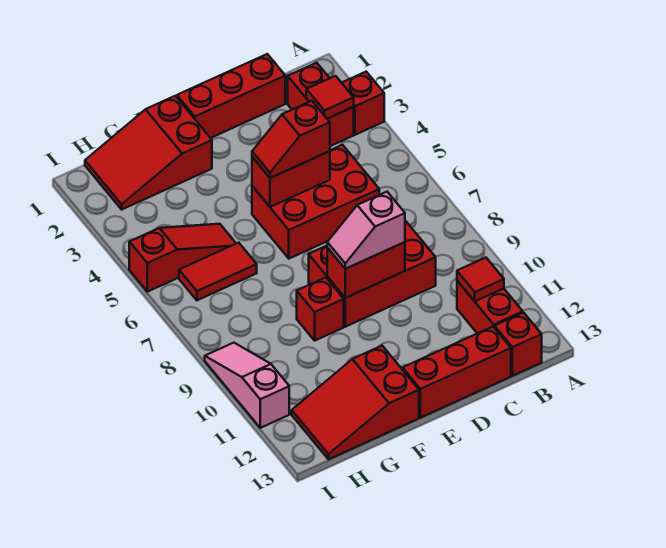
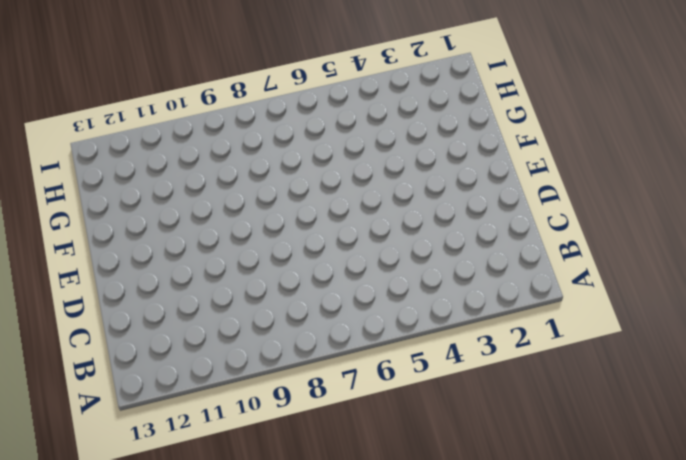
none -> red brick A3 level 1
none -> red brick B2:B3 level 1
none -> red brick B11:B12 level 1

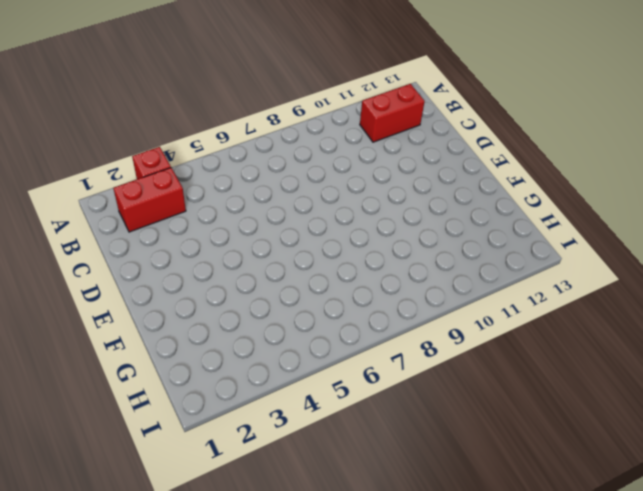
none -> red brick B13 level 1
none -> red brick C1:E1 level 1
none -> red brick C5:E6 level 1

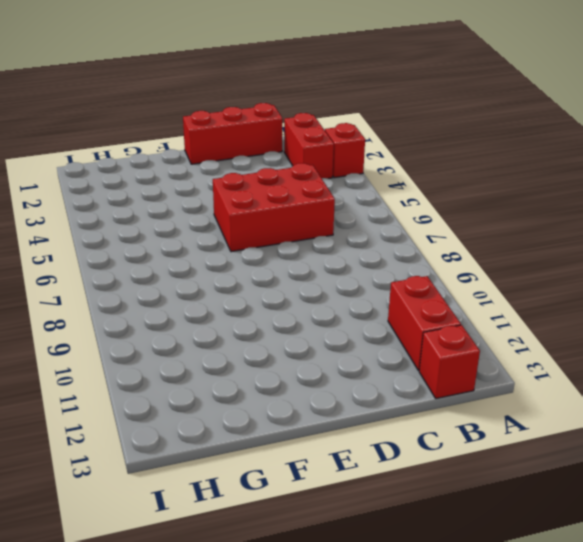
none -> red brick C8:E9 level 1
none -> red brick C13:E13 level 1
none -> red slope F1:H2 level 1 top F

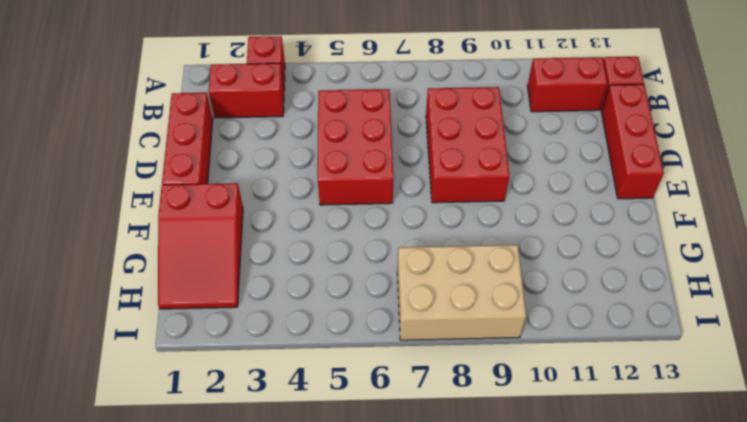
tan brick H7:I9 level 1 -> pink slope I9:I11 level 1 top 11
none -> red brick F9 level 1
none -> red slope F12:H13 level 1 top F
none -> red slope G5:I5 level 1 top I

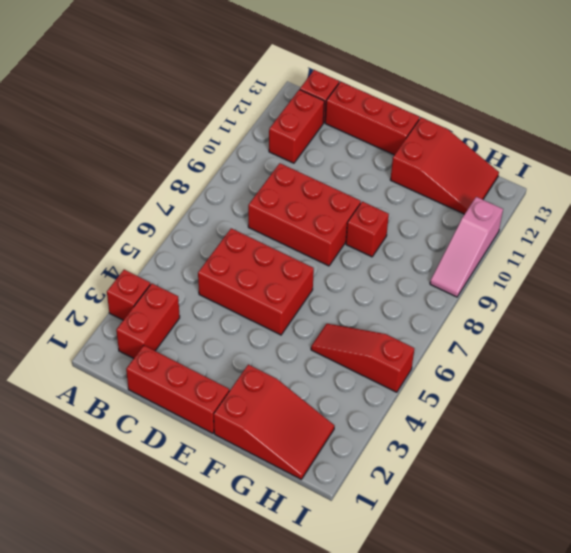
none -> red tile G6:H6 level 1
none -> red tile B3 level 2
none -> red tile B11 level 2

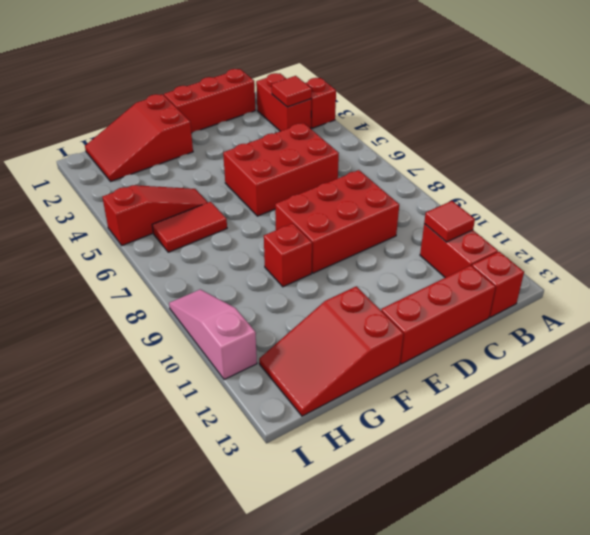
none -> red brick D5:E5 level 2
none -> red brick D9:E9 level 2
none -> red slope D5:E5 level 3 top D

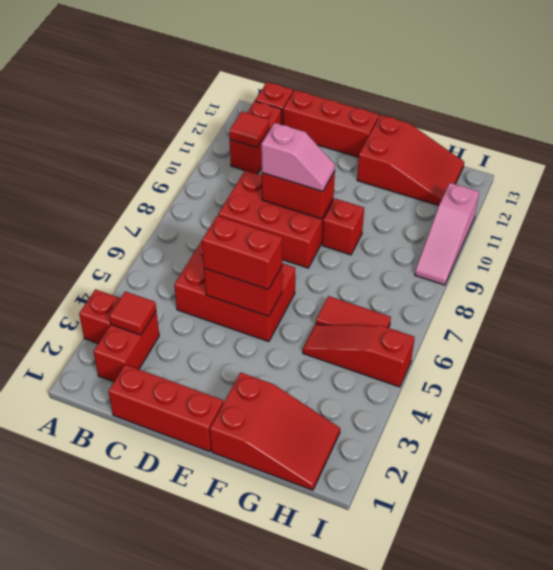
red brick D5:E5 level 3 -> red slope D5:E5 level 3 top D

